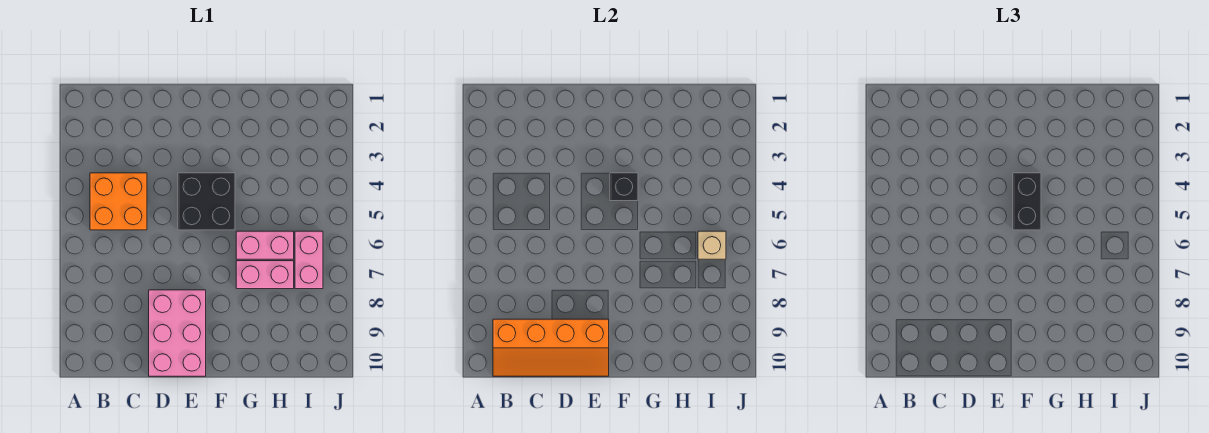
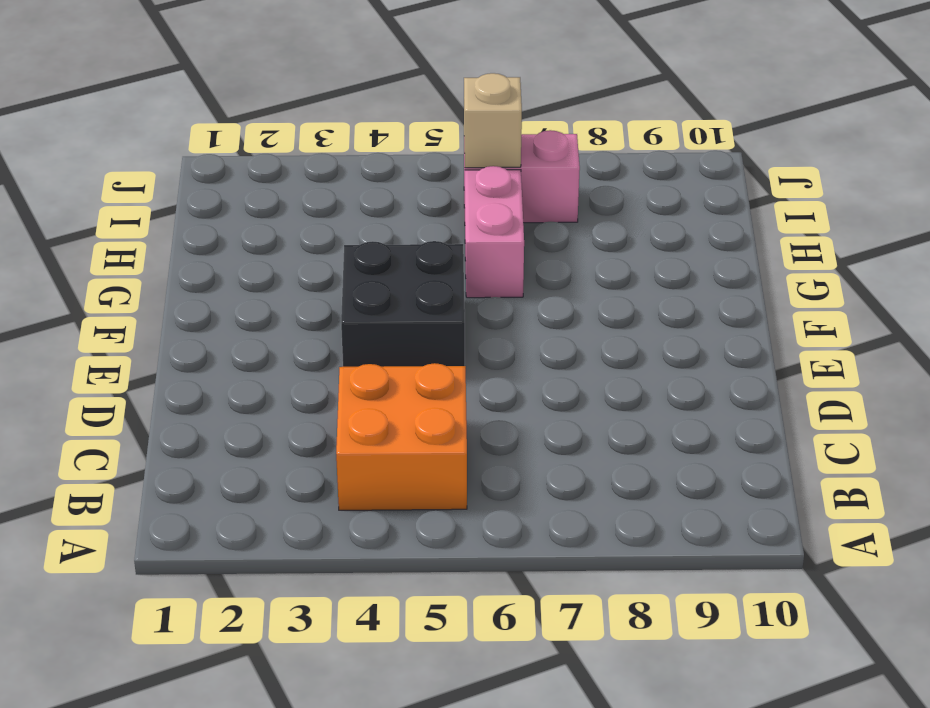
none -> pink brick D8:E10 level 1
none -> pink brick G7:H7 level 1

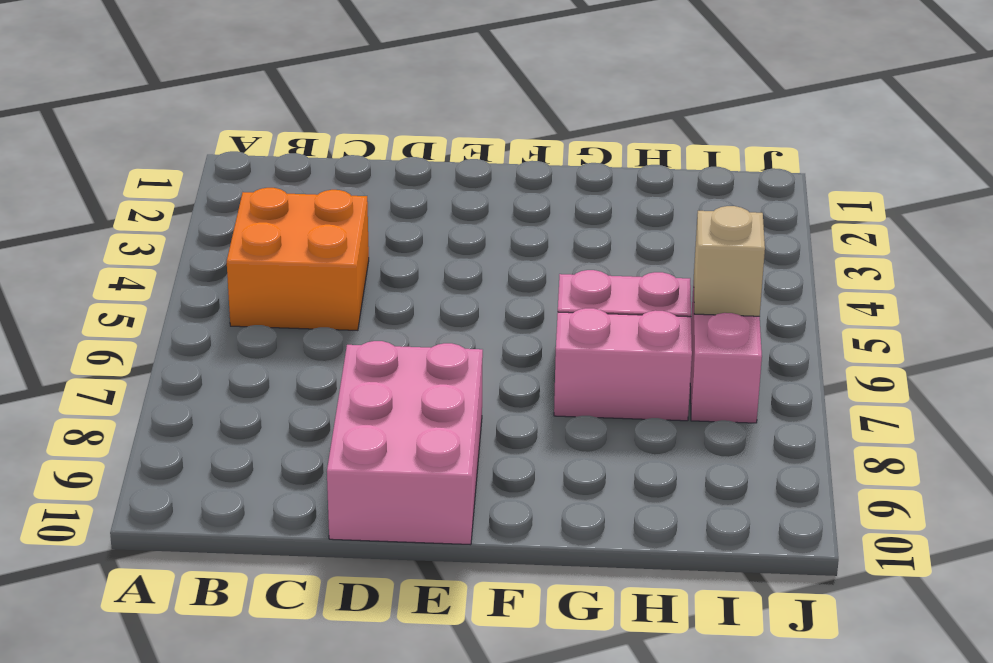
none -> black brick E4:F5 level 1
none -> orange slope B9:E10 level 2 top 9

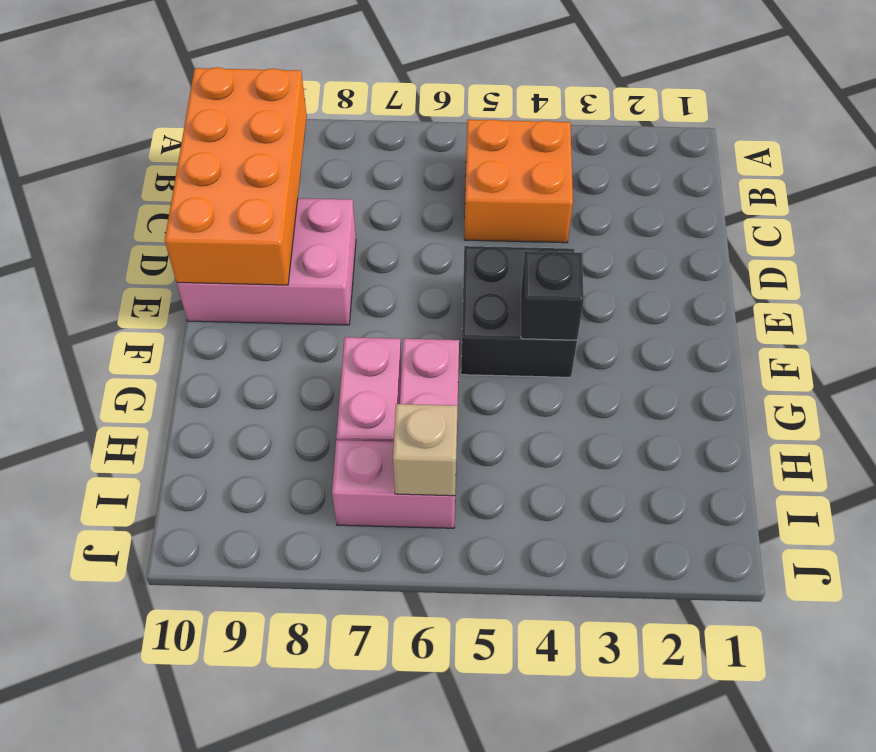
orange brick B9:E10 level 2 -> orange slope B9:E10 level 2 top 9
none -> black brick F4:F5 level 3

